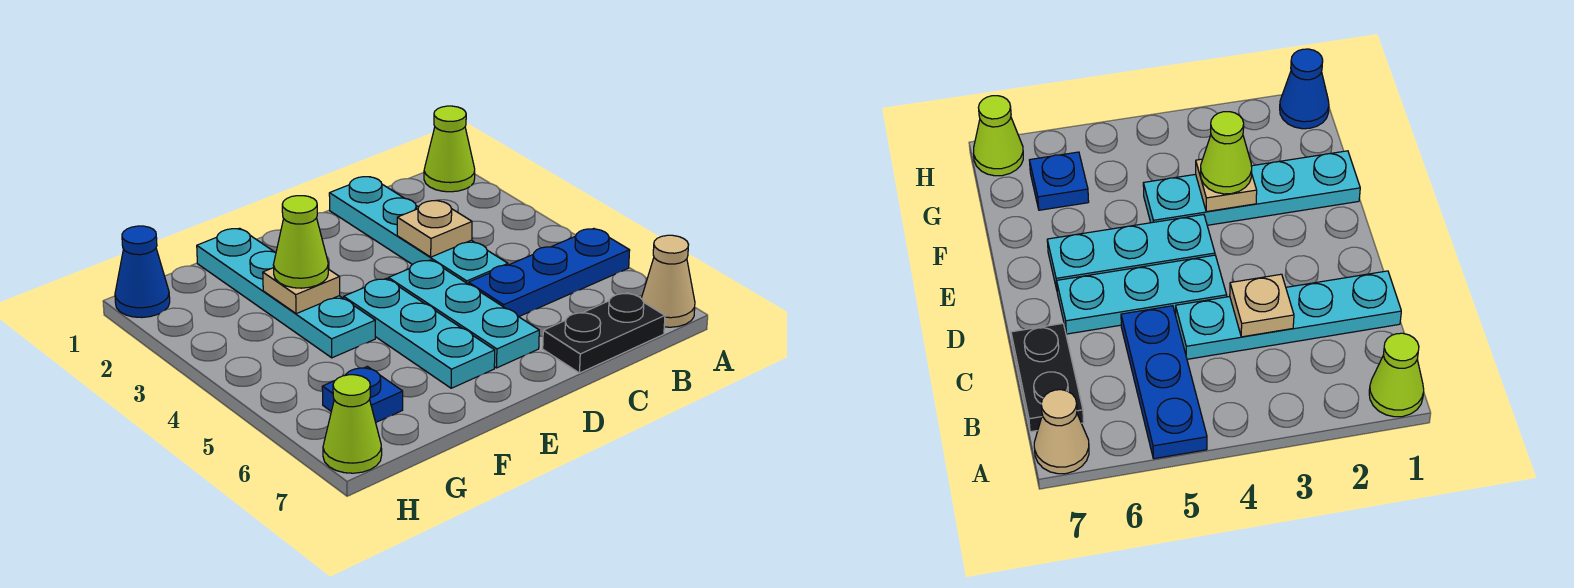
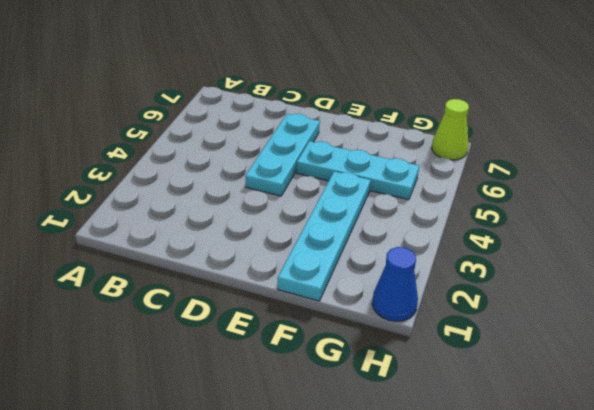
cyan plate E5:G5 level 1 -> cyan plate E4:E6 level 1
none -> lime cone A1 level 1
none -> blue plate A5:C5 level 1
none -> tan cone A7 level 1

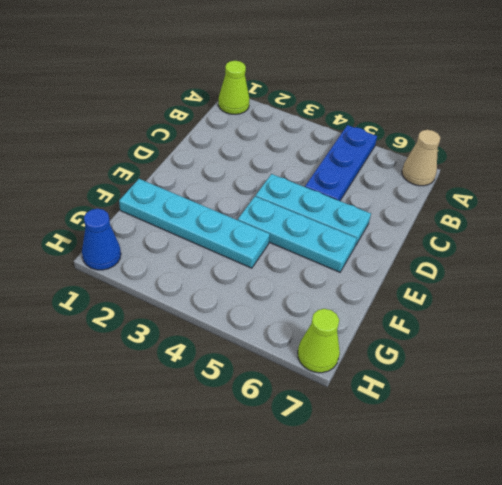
none -> black plate B7:C7 level 1
none -> cyan plate C1:C4 level 1
none -> blue plate G6 level 1

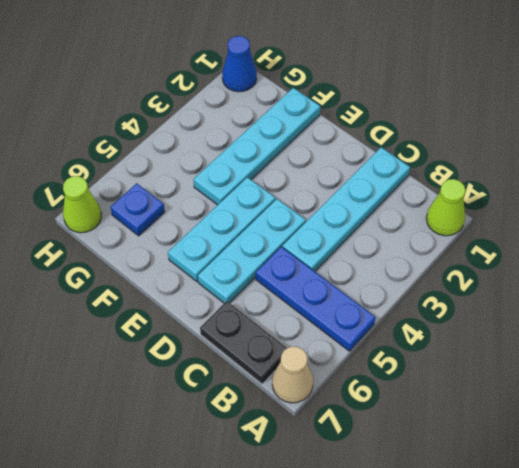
none -> tan plate C3 level 2
none -> tan plate F3 level 2
none -> lime cone F3 level 3

